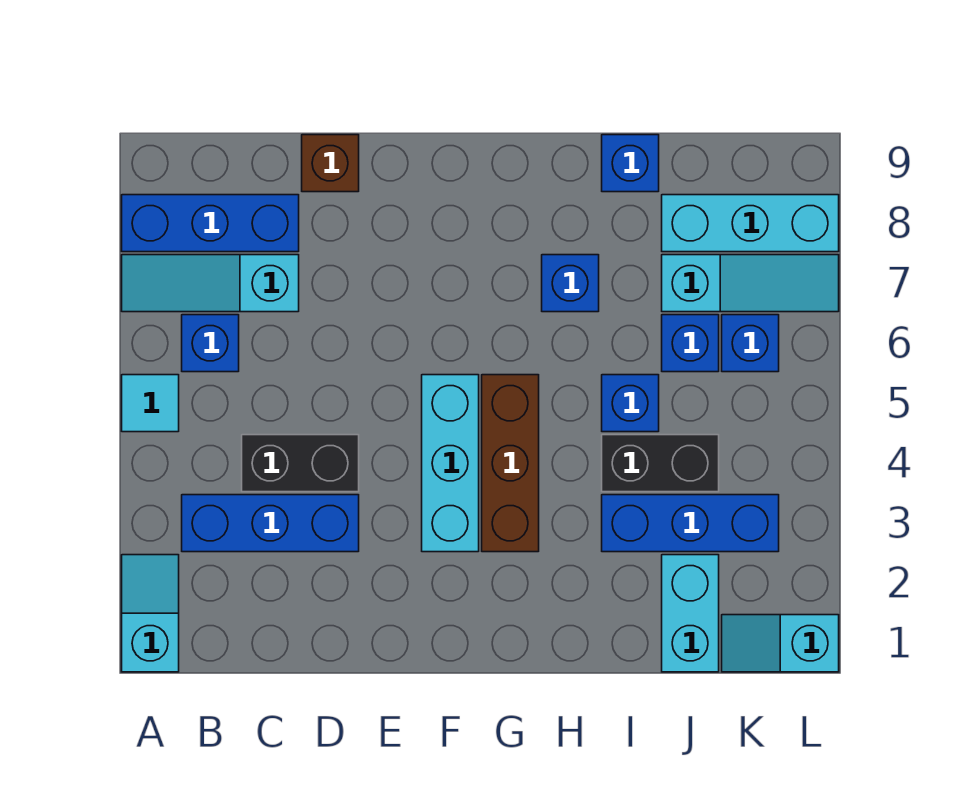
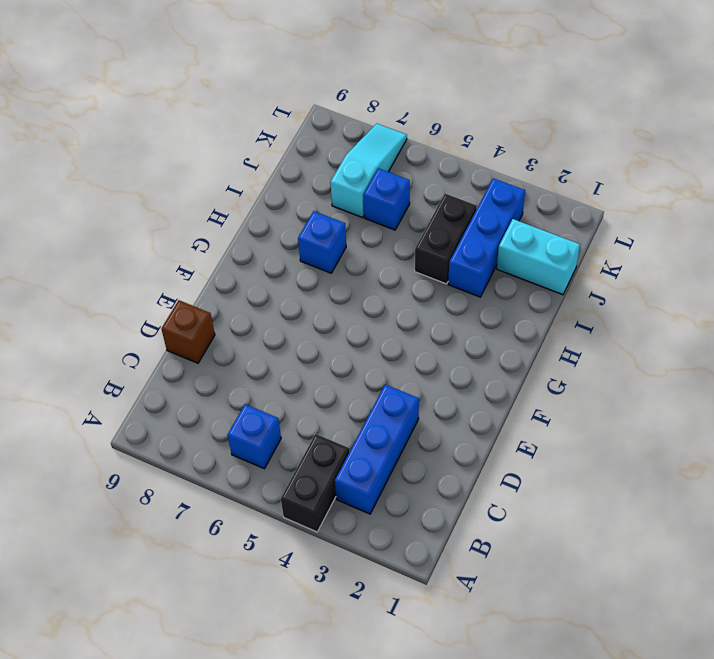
black brick A4:B4 level 1 -> black brick C4:D4 level 1
none -> cyan slope A1:A2 level 1 top 1
none -> cyan tile A5 level 1
none -> cyan slope A7:C7 level 1 top C

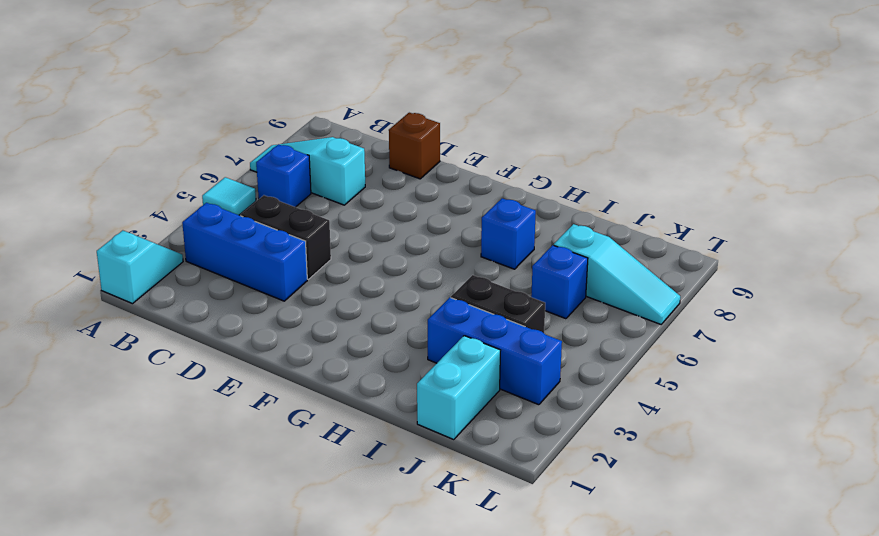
none -> blue brick A8:C8 level 1
none -> cyan brick F3:F5 level 1
none -> brown brick G3:G5 level 1

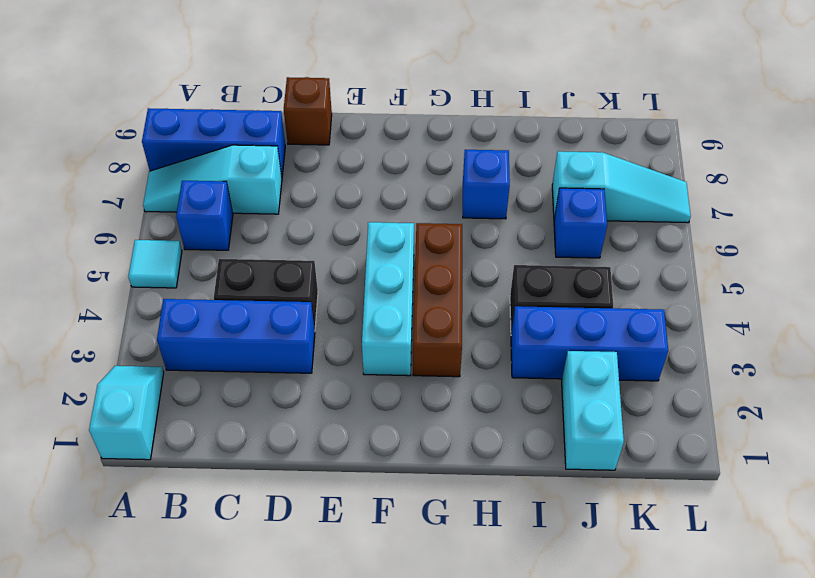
none -> blue brick I5 level 1
none -> blue brick I9 level 1
none -> cyan brick J8:L8 level 1

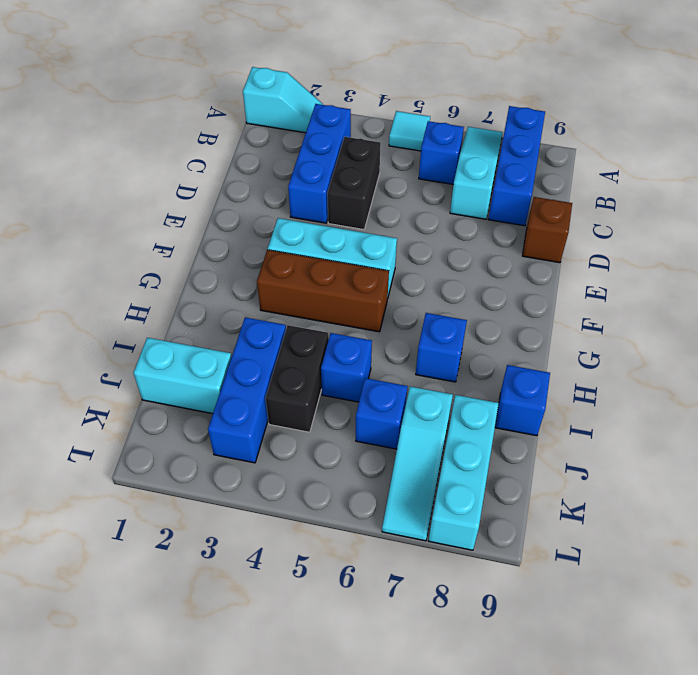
none -> cyan slope K1:L1 level 1 top L
none -> blue brick K6 level 1

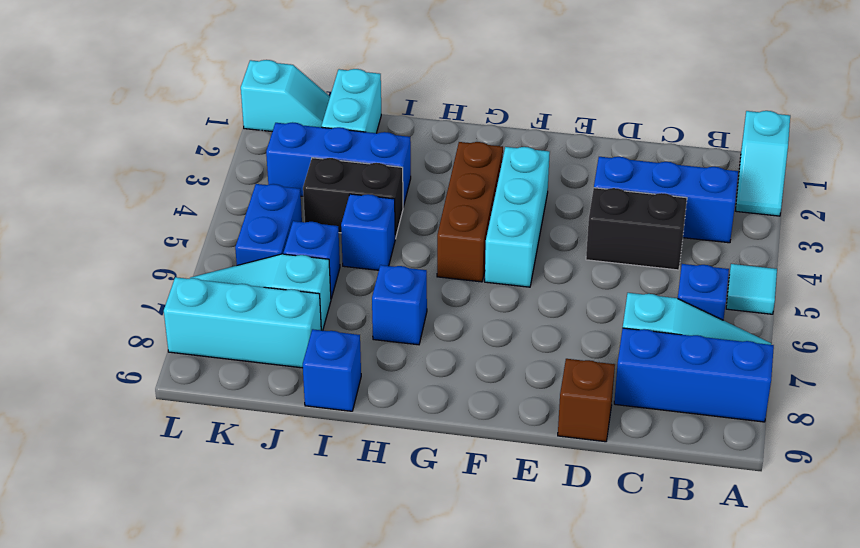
blue brick K5:K6 level 1 -> blue brick K6 level 1

